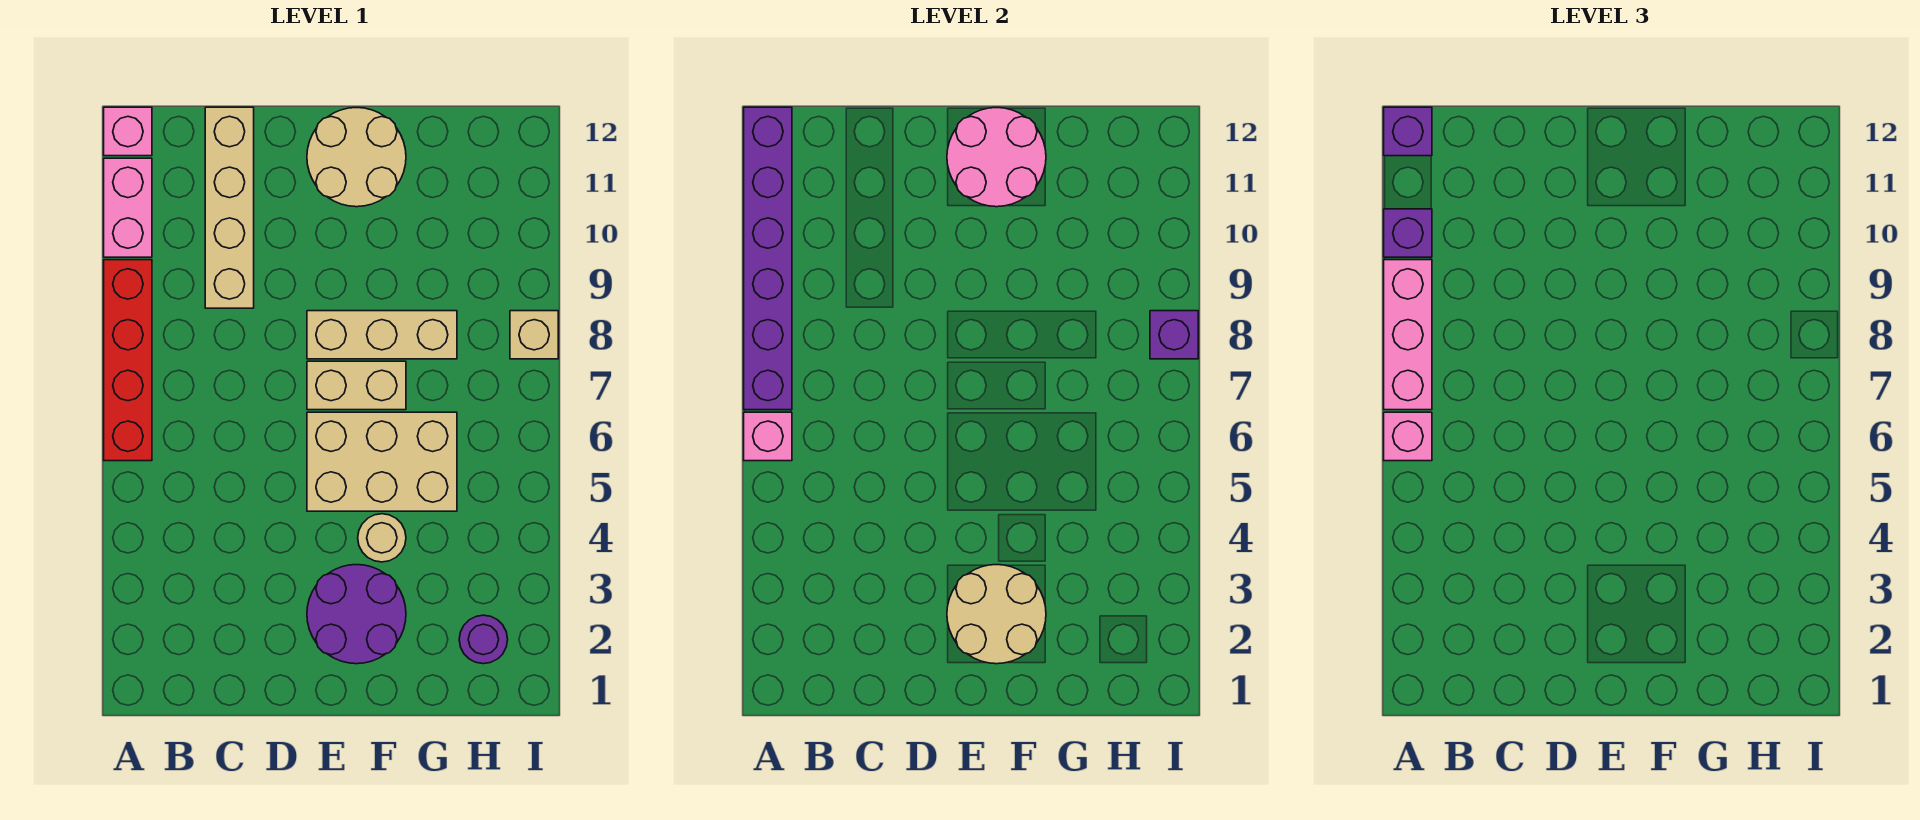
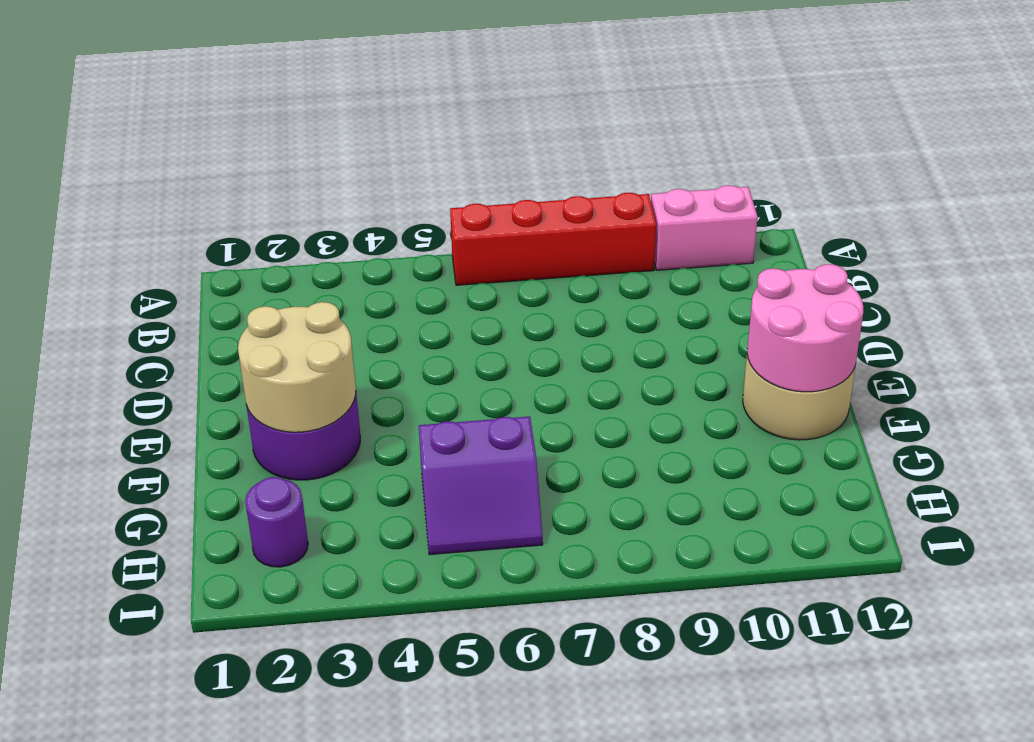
purple slope G5:H6 level 1 top G -> tan brick E5:G6 level 1
none -> pink brick A12 level 1
none -> tan brick C9:C12 level 1
none -> tan brick E7:F7 level 1

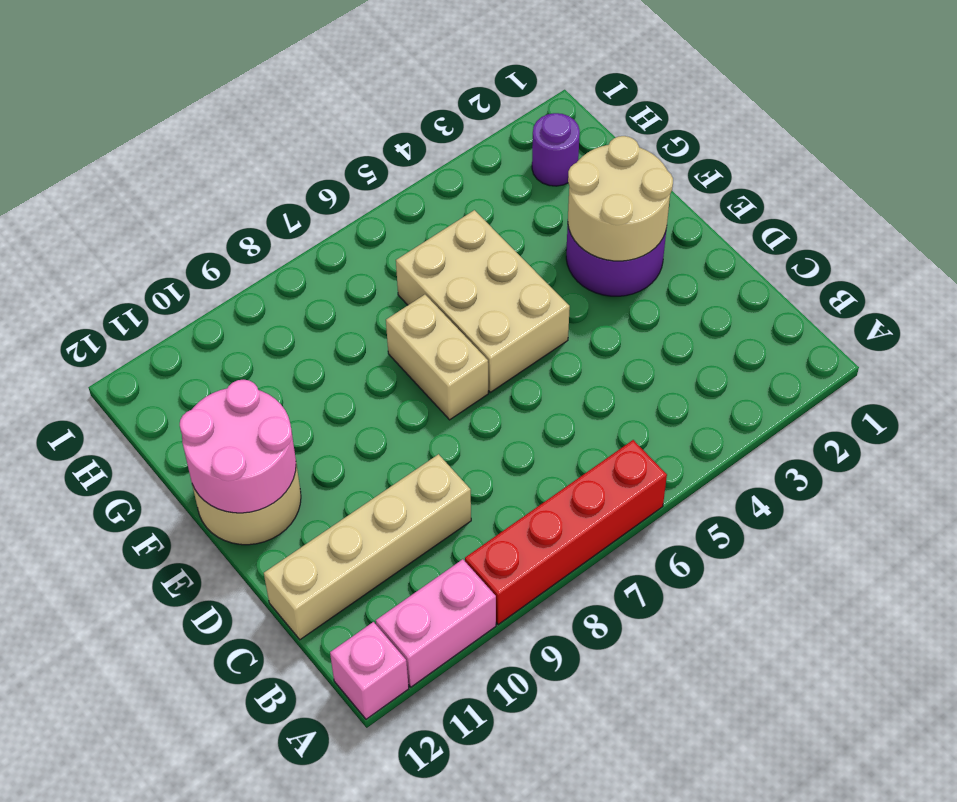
none -> tan brick E8:G8 level 1
none -> tan round brick F4 level 1
none -> tan brick I8 level 1

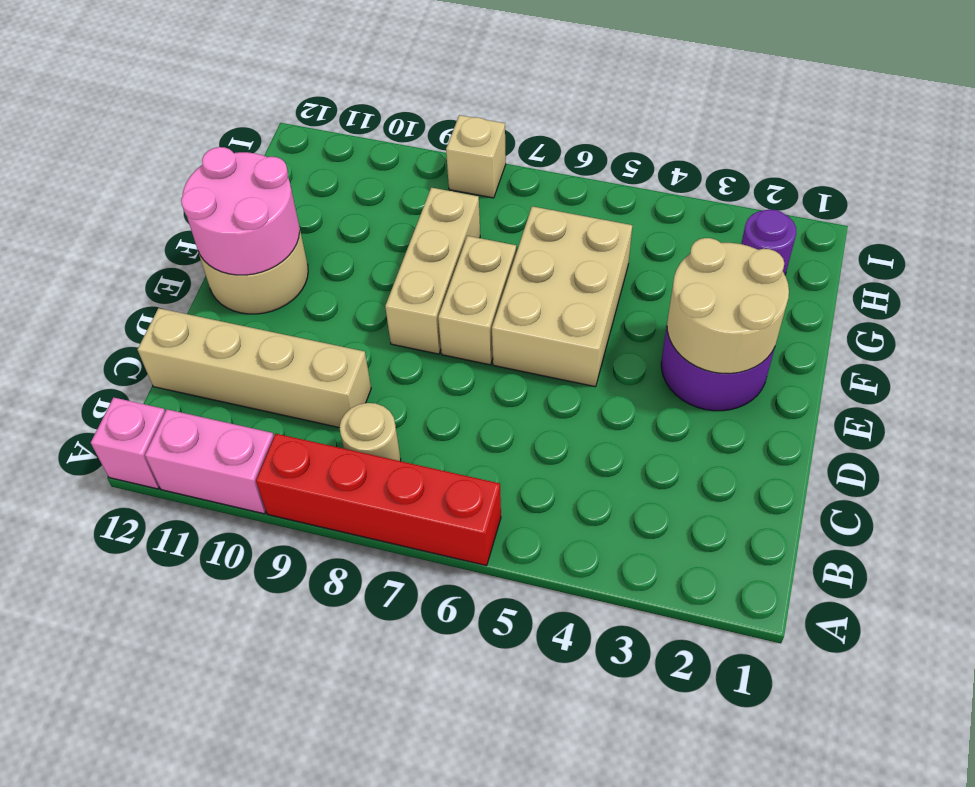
tan round brick B8 level 1 -> tan round brick F4 level 1
none -> pink brick A6 level 2
none -> purple brick A7:A12 level 2
none -> purple brick I8 level 2

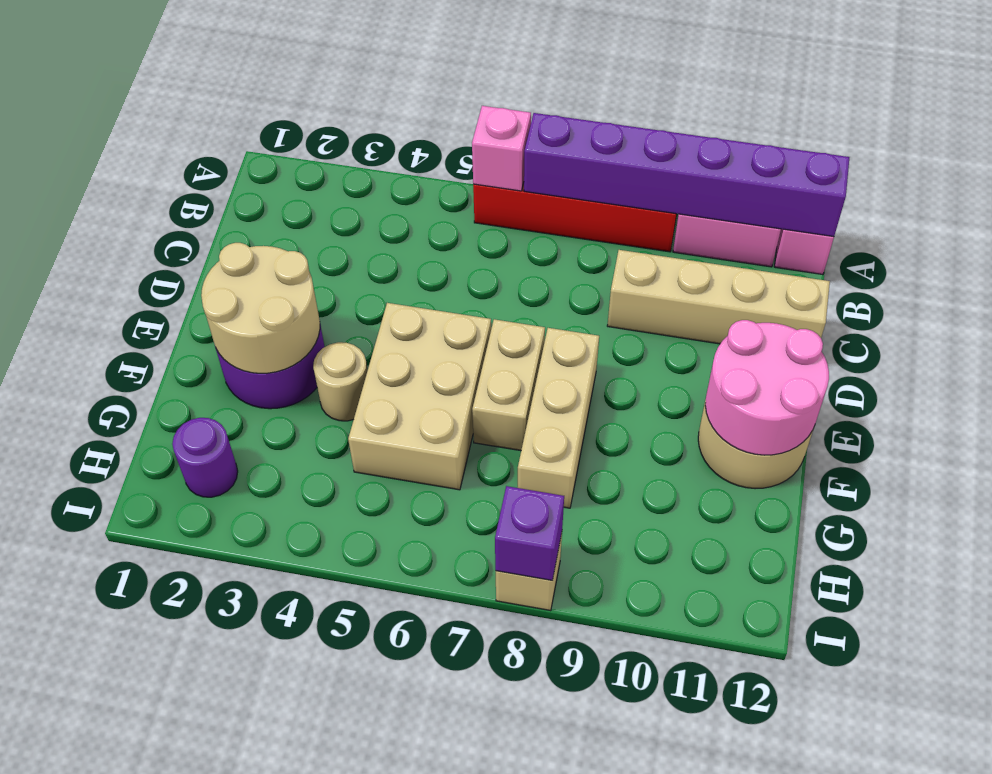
none -> pink brick A6 level 3
none -> pink brick A7:A9 level 3
none -> purple brick A10 level 3

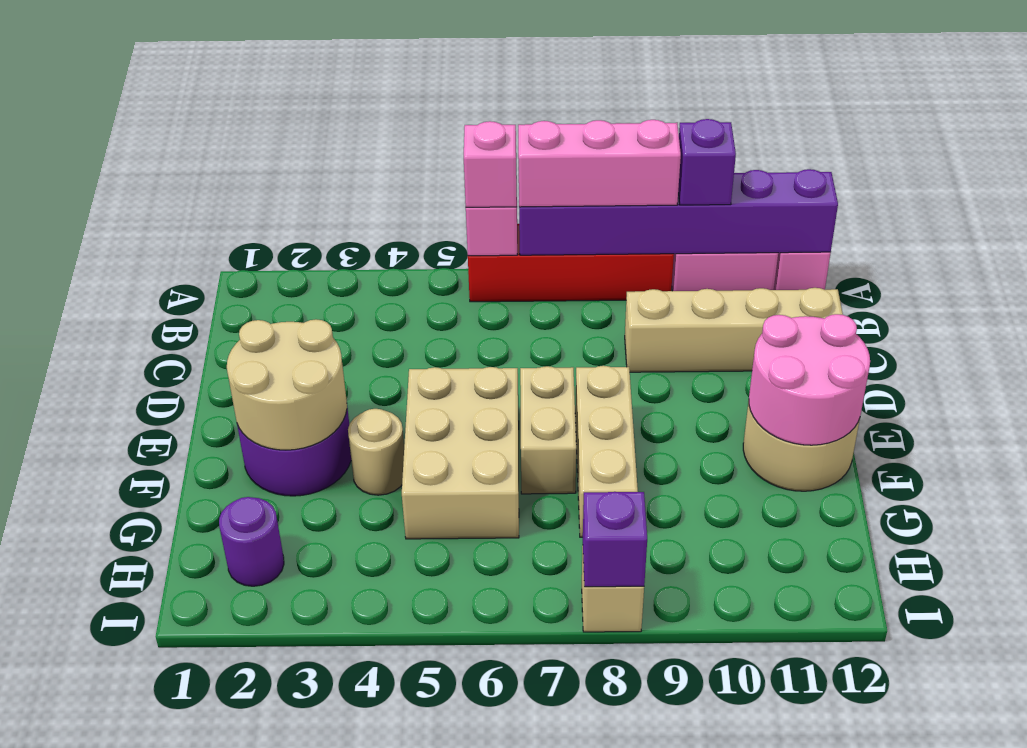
none -> purple brick A12 level 3

